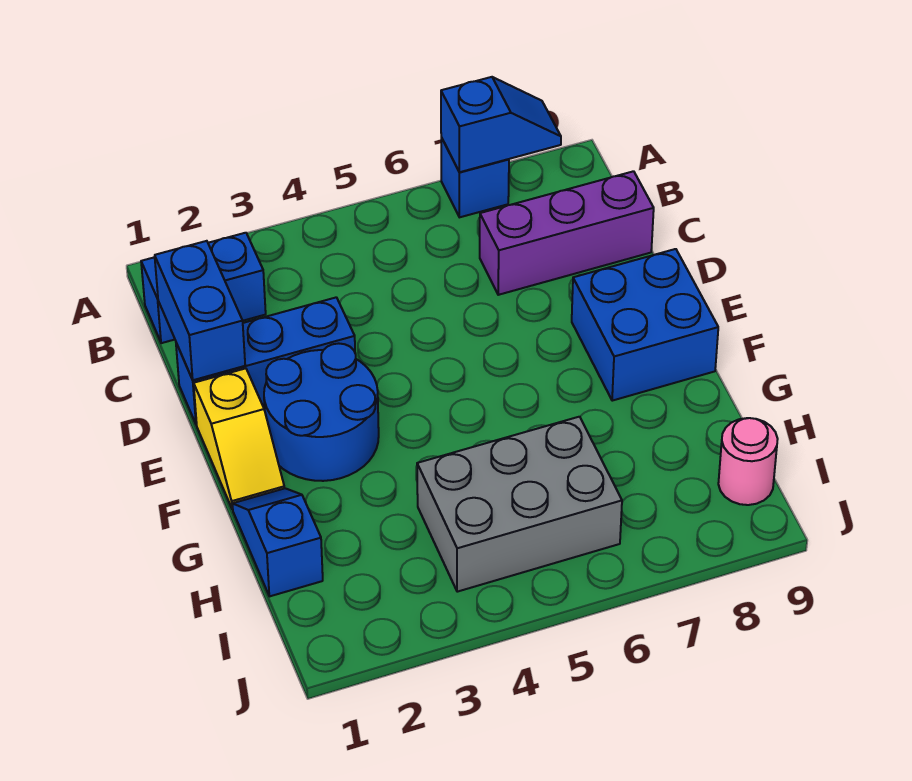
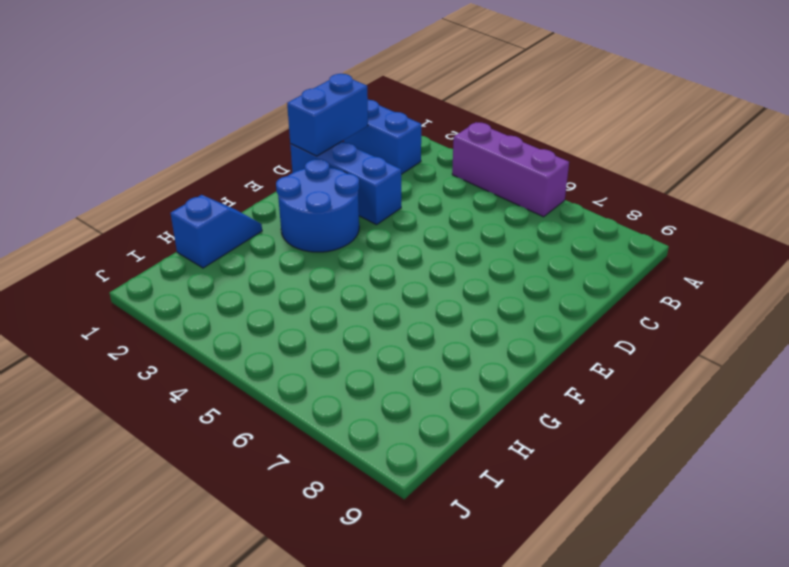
purple brick A4:A6 level 1 -> purple brick C7:C9 level 1
none -> blue brick A7 level 1
none -> yellow slope E1:F1 level 1 top E
none -> blue brick E8:F9 level 1

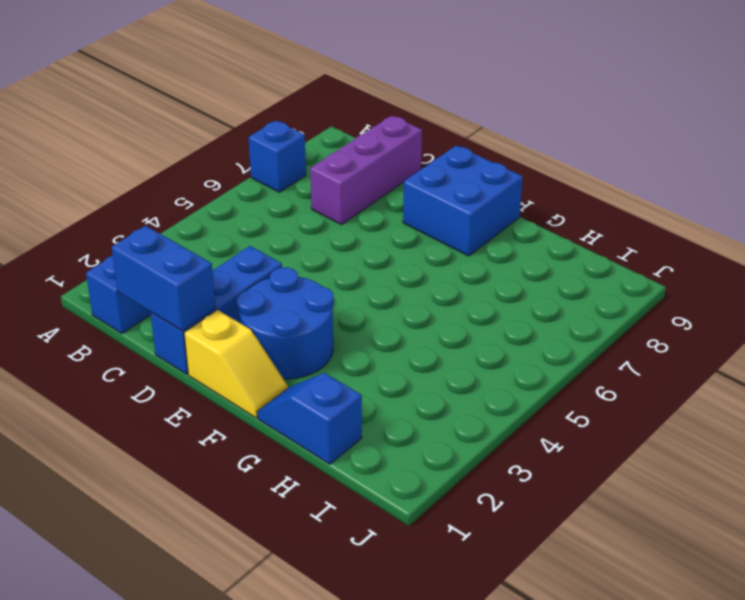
none -> grey brick H4:I6 level 1
none -> pink round brick I9 level 1
none -> blue slope A7:A8 level 2 top 7

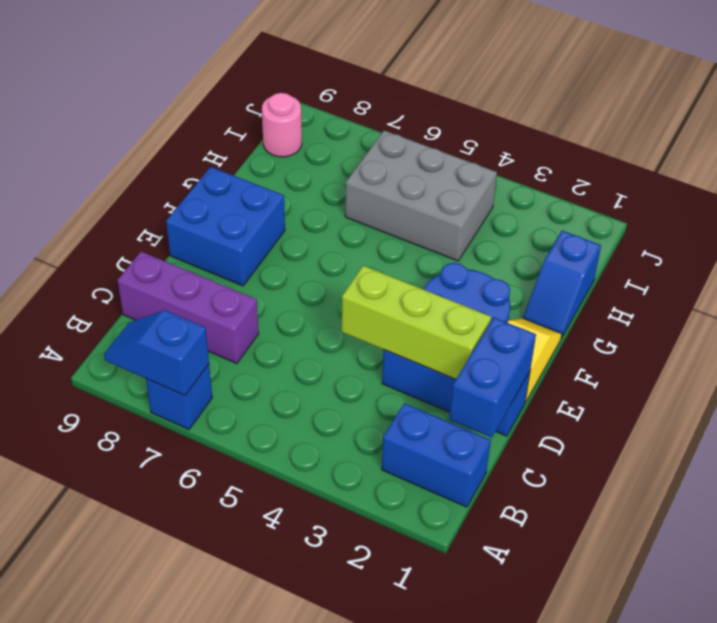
lime brick D2:D4 level 2 -> none

